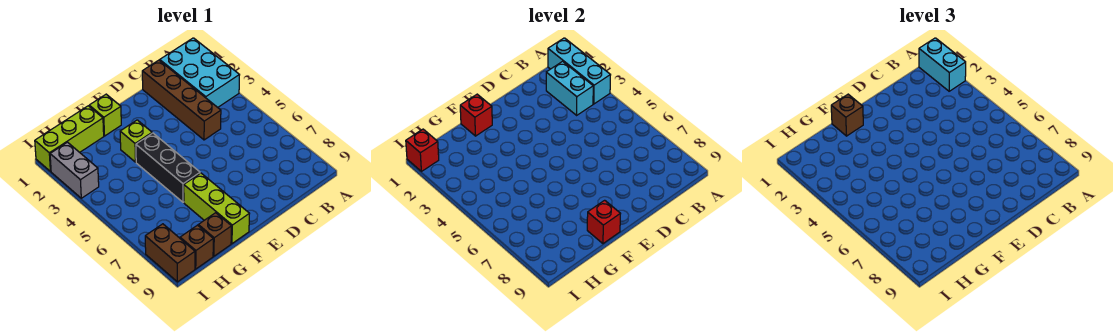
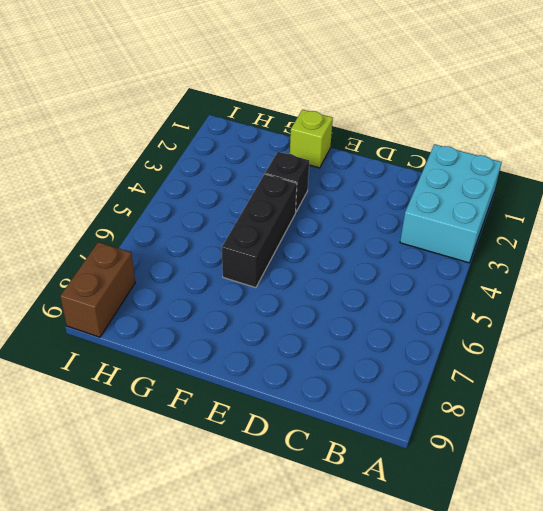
black brick F3 level 1 -> lime brick F3 level 1
none -> brown brick C1:C4 level 1
none -> lime brick F7:F9 level 1
none -> lime brick G1:I1 level 1

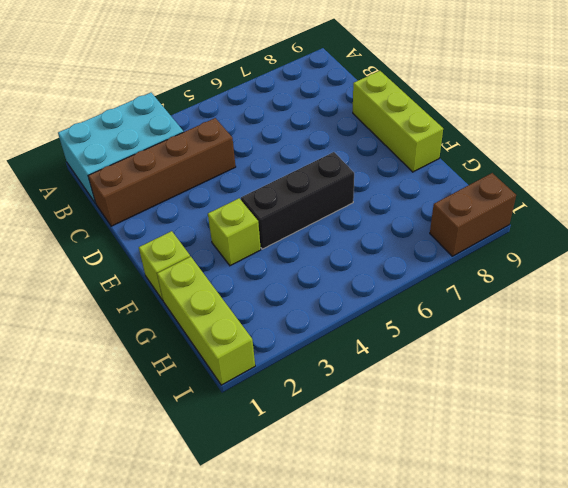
lime brick D9:F9 level 1 -> lime brick F7:F9 level 1
none -> brown brick G9 level 1
none -> brown brick H9 level 1
none -> grey brick I2:I3 level 1

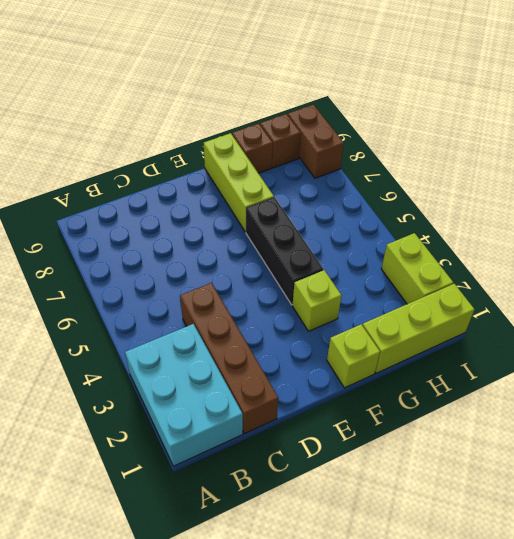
lime brick I2:I3 level 1 -> grey brick I2:I3 level 1
none -> cyan brick A1:A3 level 2
none -> cyan brick B2:B3 level 2
none -> red brick F1 level 2

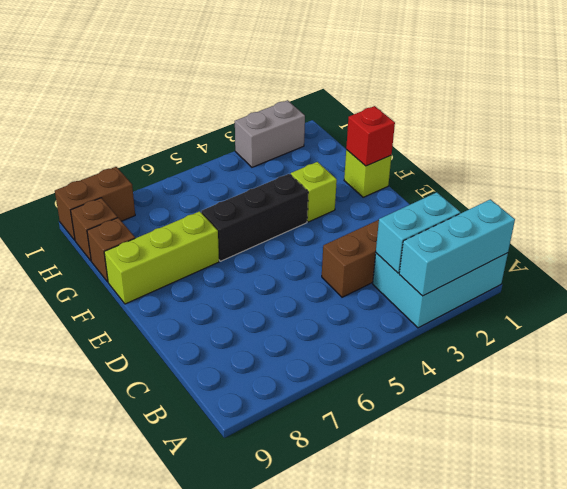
none -> lime brick G1:I1 level 1
none -> red brick F9 level 2
none -> red brick I1 level 2

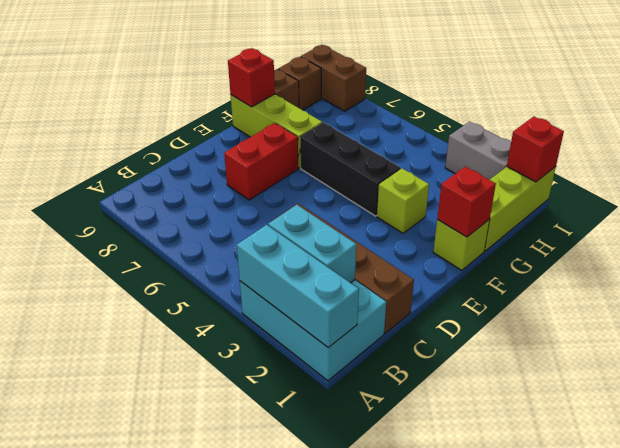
red brick D7:E7 level 1 -> none
none -> cyan brick A1:A2 level 3
none -> brown brick F1 level 3

